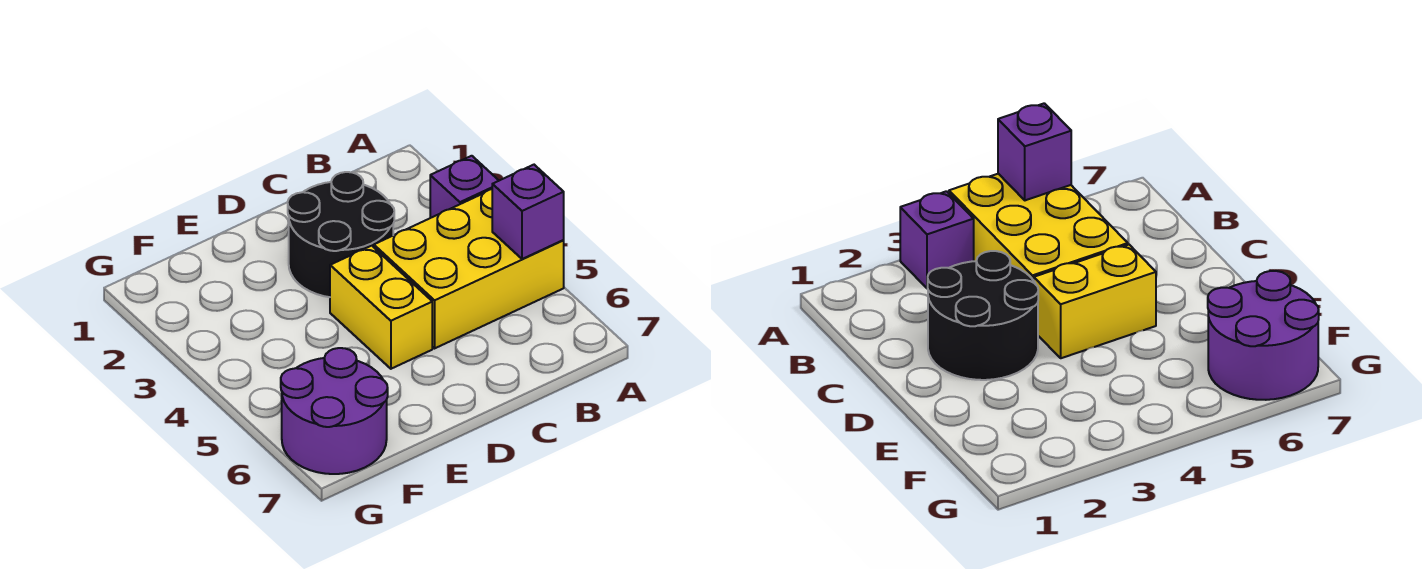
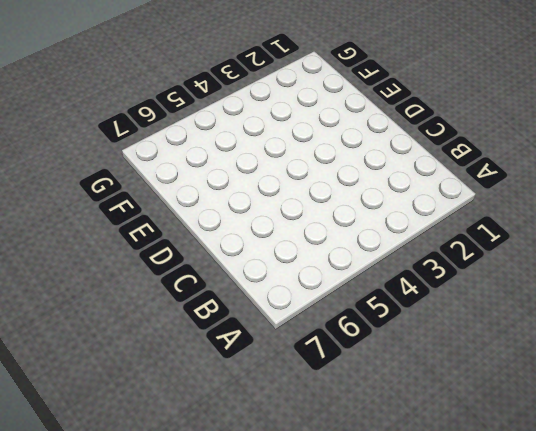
none -> purple brick A3 level 1
none -> yellow brick A4:C5 level 1

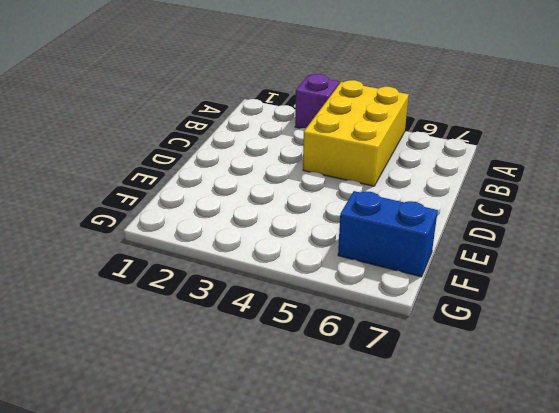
blue brick F6:F7 level 1 -> purple round brick F6:G7 level 1
none -> black round brick C2:D3 level 1
none -> yellow brick D4:D5 level 1

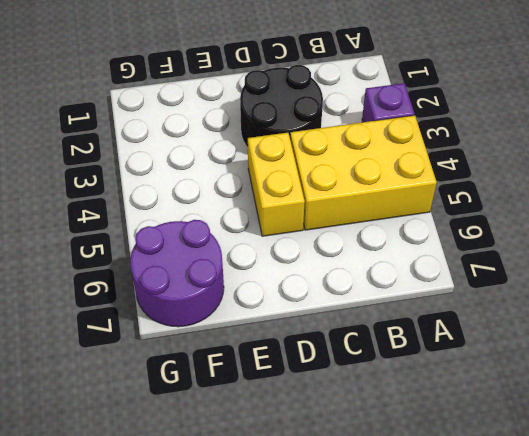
none -> purple brick A5 level 2

